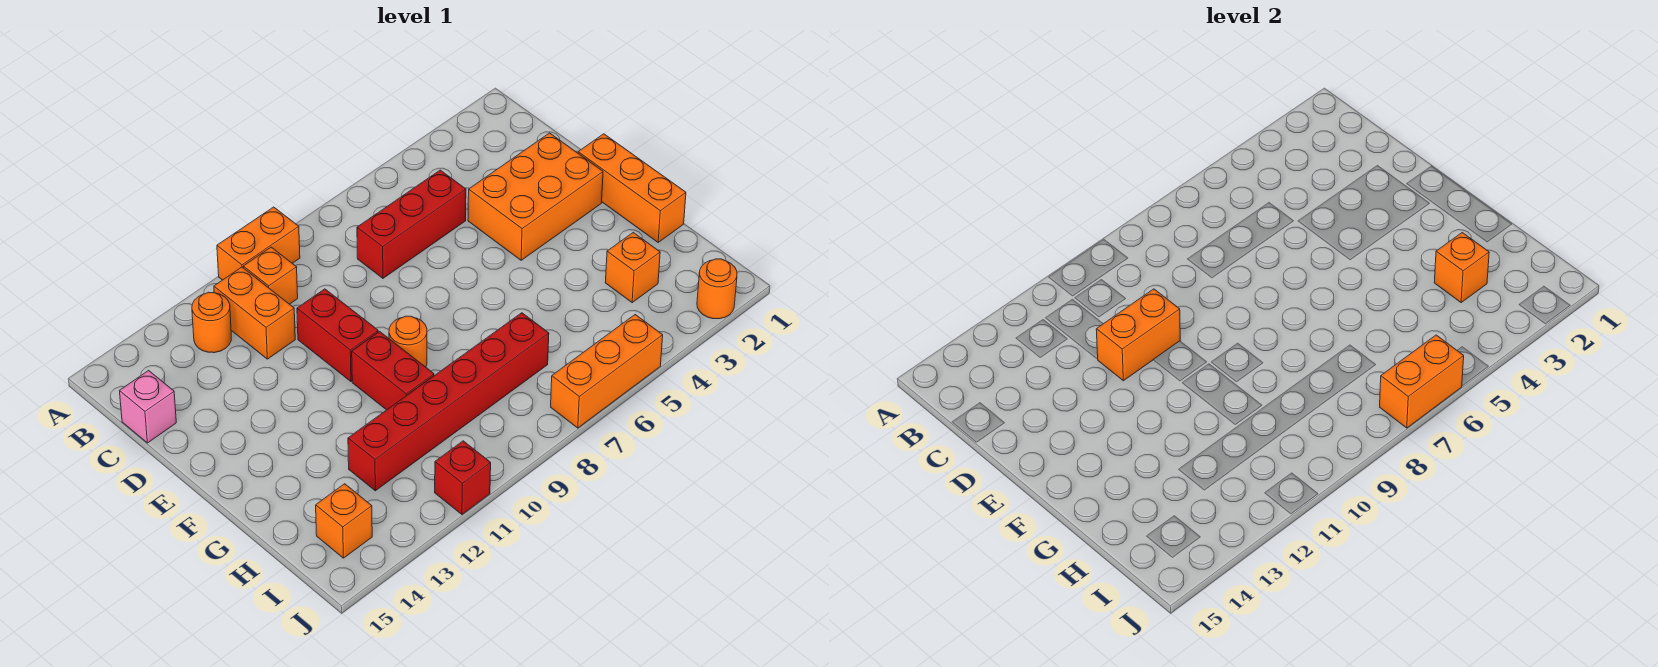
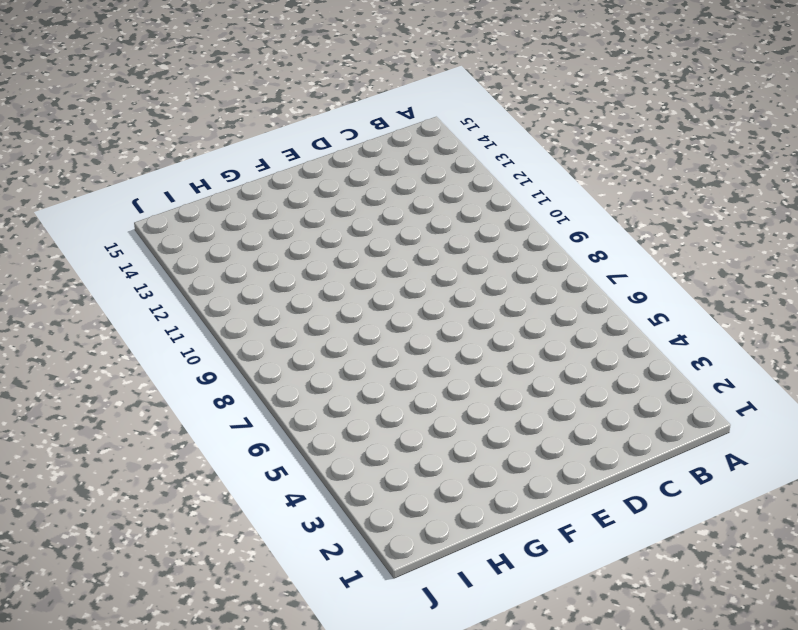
none -> orange brick A9:A10 level 1
none -> orange brick B10 level 1
none -> orange brick B11:C11 level 1

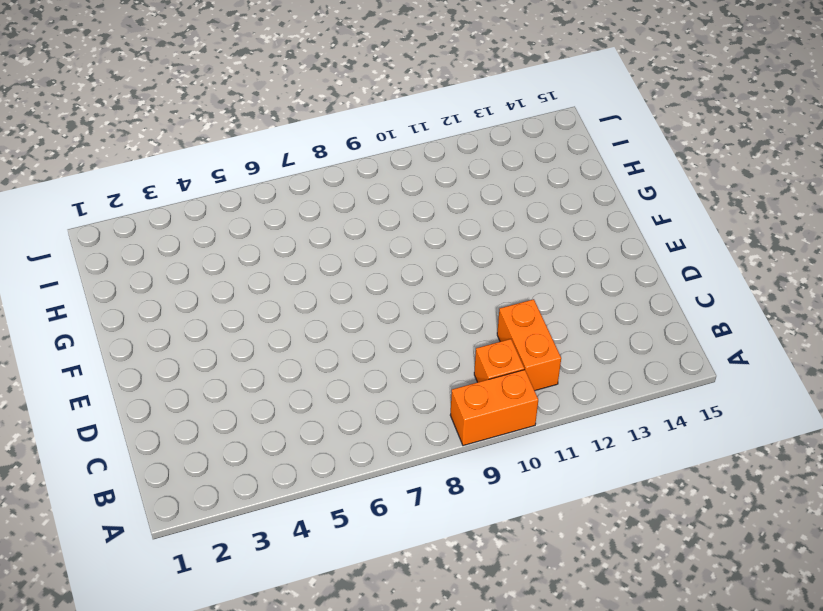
none -> orange round brick B12 level 1
none -> red brick C5:C7 level 1
none -> pink brick C15 level 1

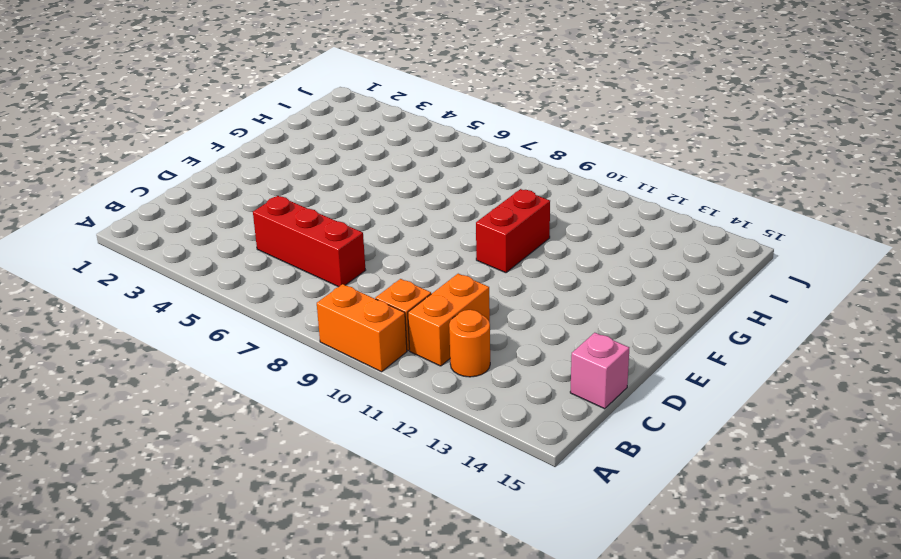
none -> orange brick D2:E4 level 1
none -> red brick D10:E10 level 1
none -> orange brick E1:G1 level 1

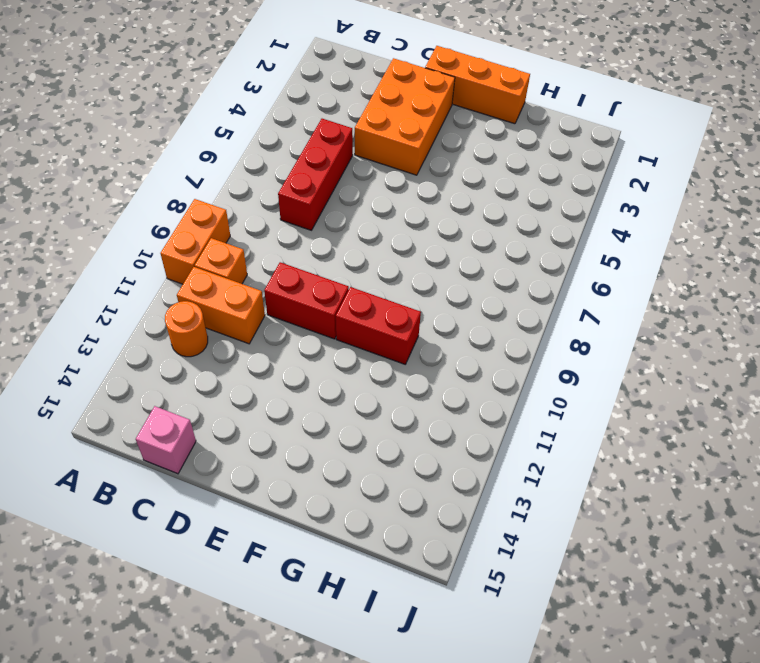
none -> orange round brick F9 level 1
none -> orange brick H3 level 1
none -> red brick H7:H12 level 1

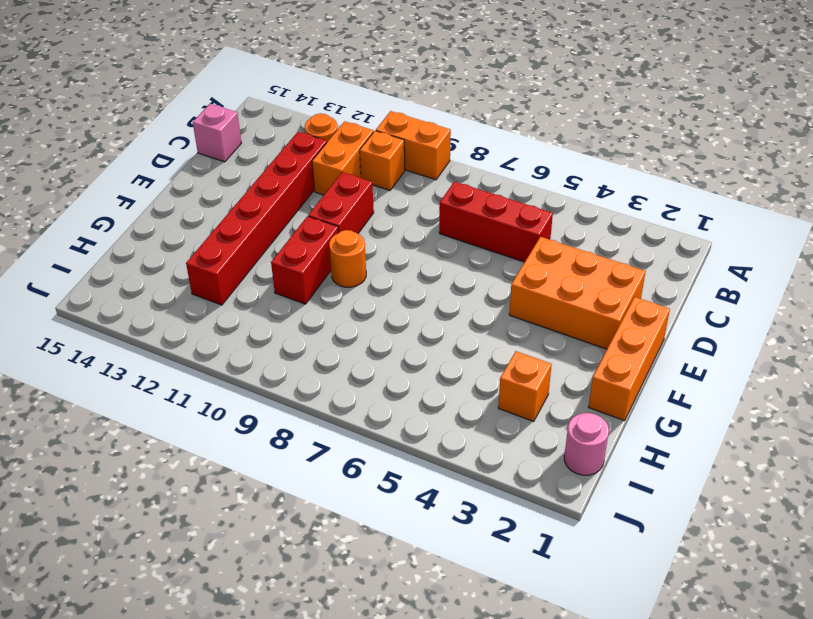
red brick C12:H12 level 1 -> red brick H7:H12 level 1
pink round brick I1 level 1 -> none
none -> orange brick I14 level 1
none -> orange round brick J2 level 1
none -> orange brick J5:J7 level 1

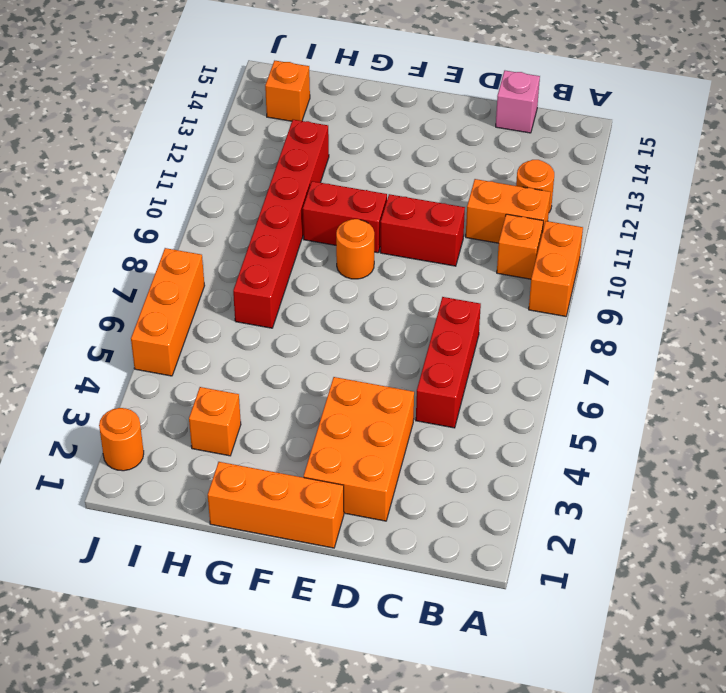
none -> red brick J11 level 1
none -> orange brick D10:D11 level 2
none -> orange brick H3 level 2

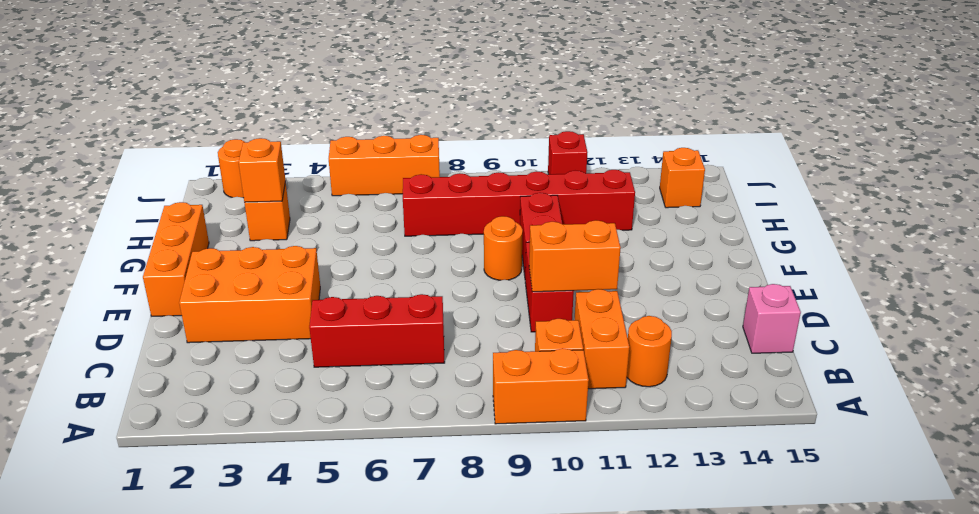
none -> orange brick J6:J7 level 2

